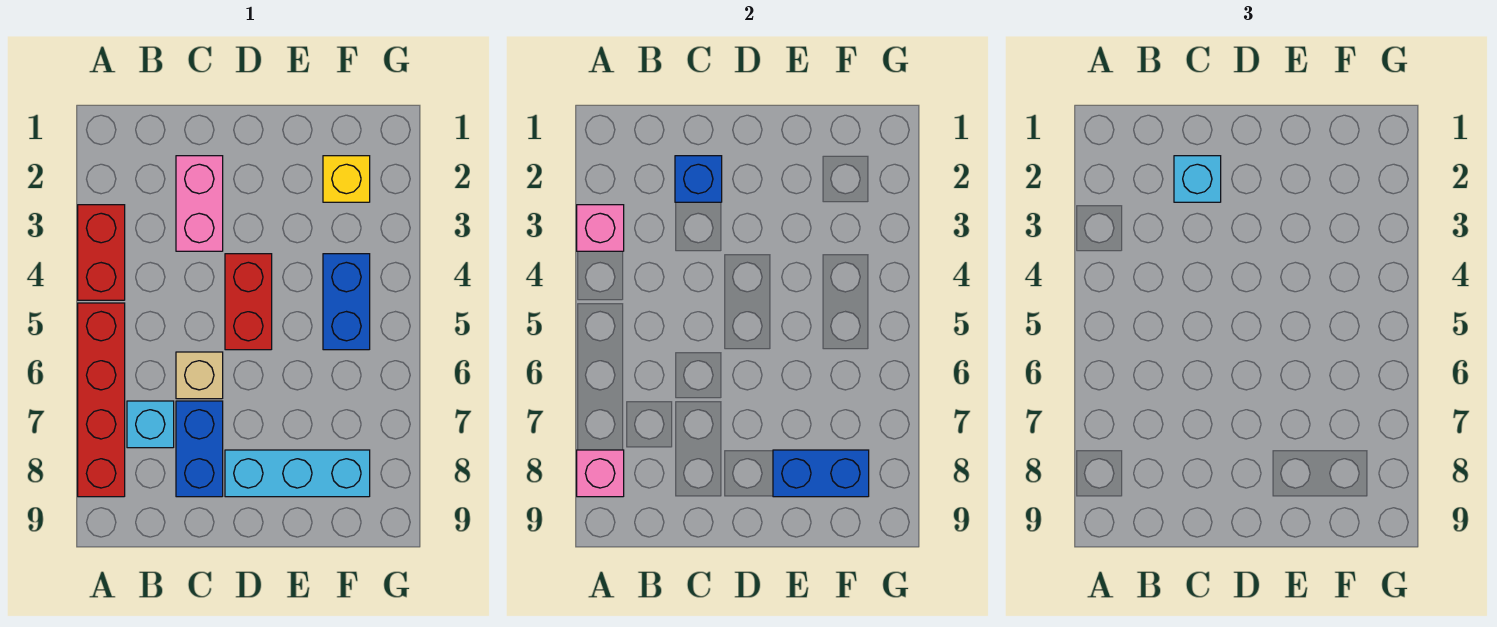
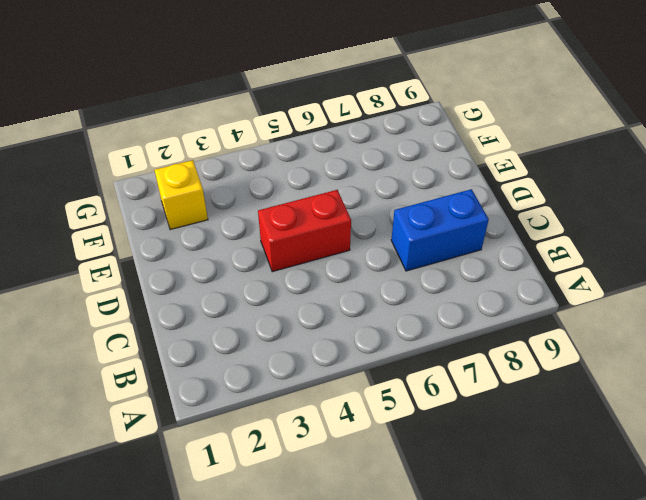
none -> red brick A3:A4 level 1
none -> red brick A5:A8 level 1
none -> cyan brick B7 level 1

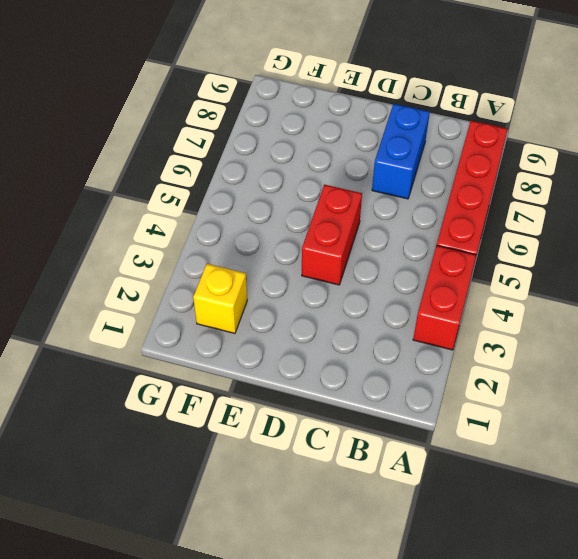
none -> cyan brick B7 level 1
none -> pink brick C2:C3 level 1
none -> tan brick C6 level 1

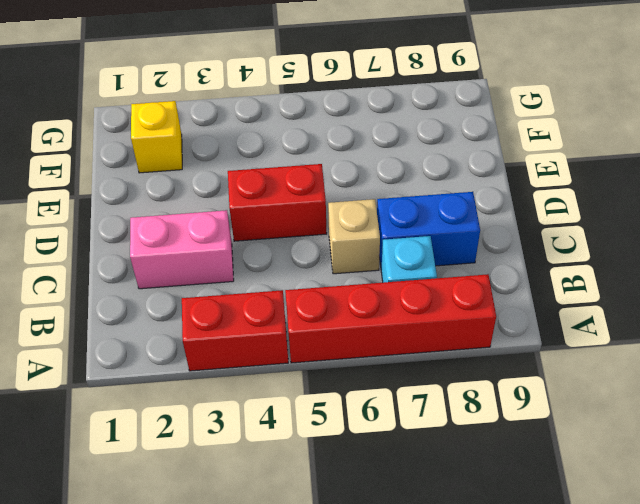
none -> cyan brick D8:F8 level 1
none -> blue brick F4:F5 level 1
none -> pink brick A3 level 2

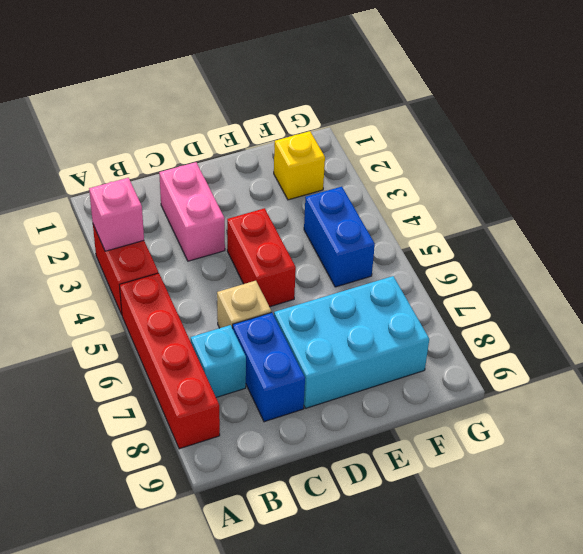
cyan brick D7:F8 level 1 -> cyan brick D8:F8 level 1
none -> pink brick A8 level 2
none -> blue brick C2 level 2
none -> blue brick E8:F8 level 2

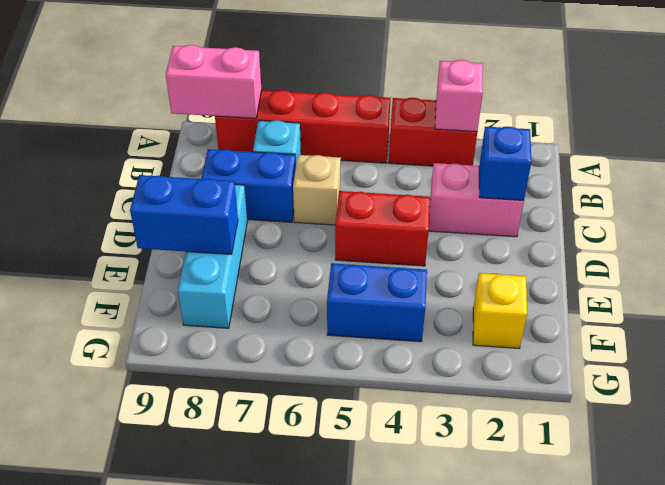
pink brick A8:A9 level 2 -> pink brick A8 level 2
blue brick E8:E9 level 2 -> blue brick E8:F8 level 2
none -> cyan brick C2 level 3

